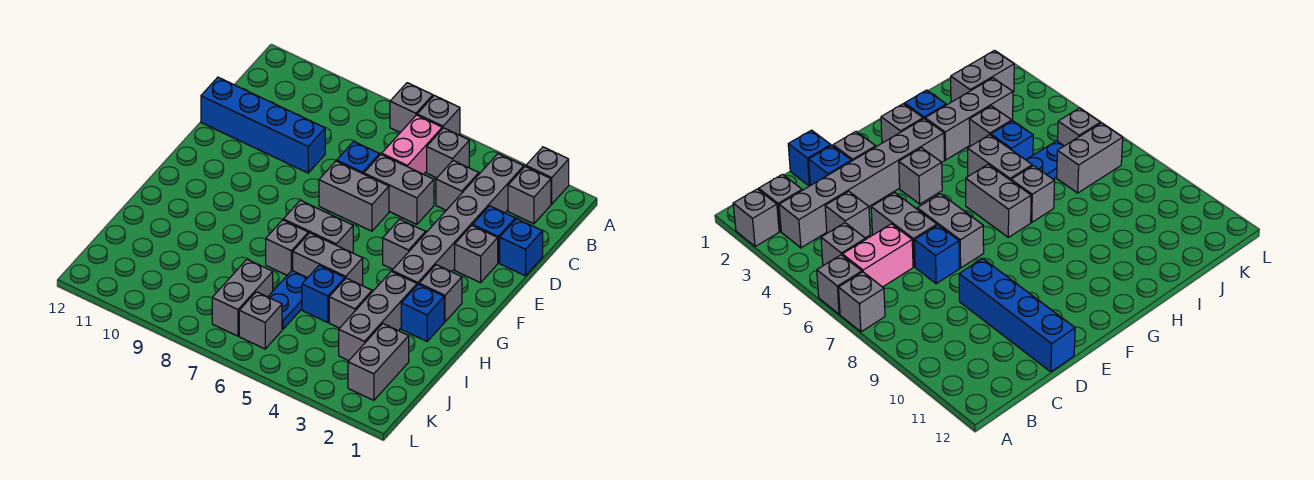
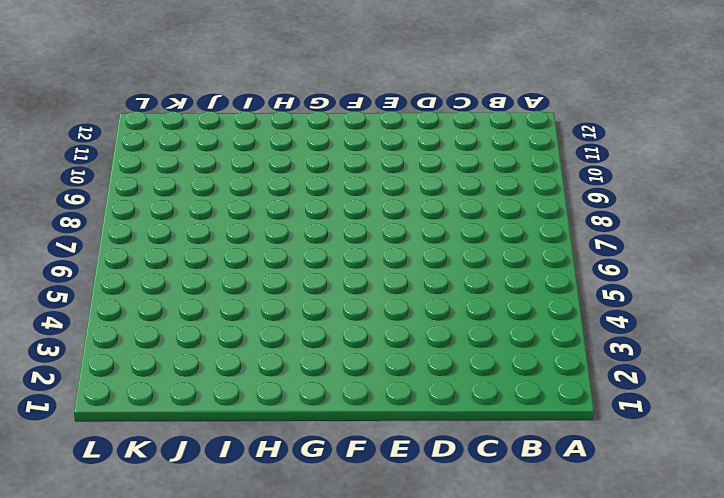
none -> grey brick A2 level 1
none -> grey brick A6 level 1
none -> grey brick A7 level 1

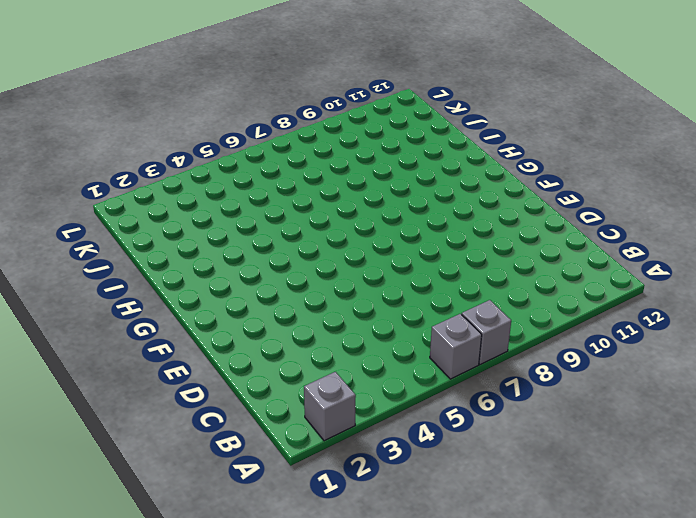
none -> grey brick B2 level 1
none -> grey brick B3:G3 level 1
none -> grey brick B5 level 1

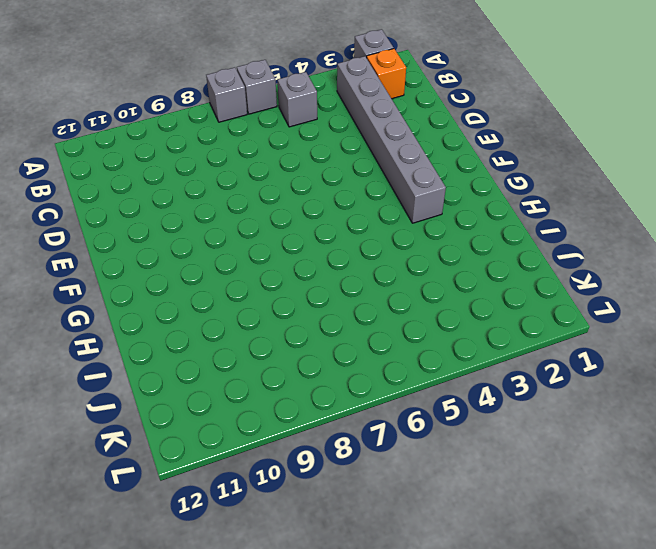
orange brick B2 level 1 -> grey brick B2 level 1
none -> pink brick B6:C6 level 1
none -> grey brick C4 level 1
none -> blue brick D1 level 1

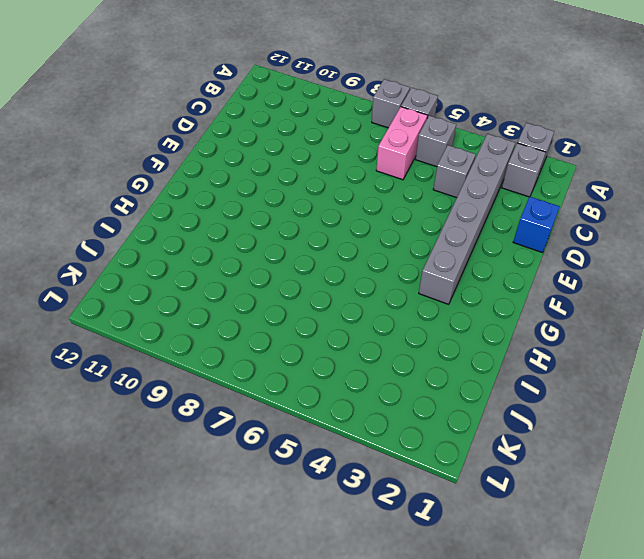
none -> blue brick D2 level 1
none -> grey brick D5:D6 level 1
none -> blue brick D7 level 1

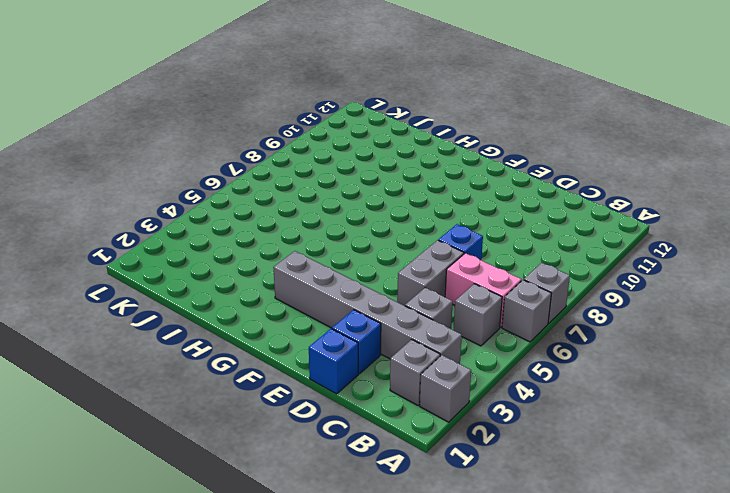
none -> blue brick D9:D12 level 1
none -> grey brick E2 level 1
none -> grey brick E6:E7 level 1

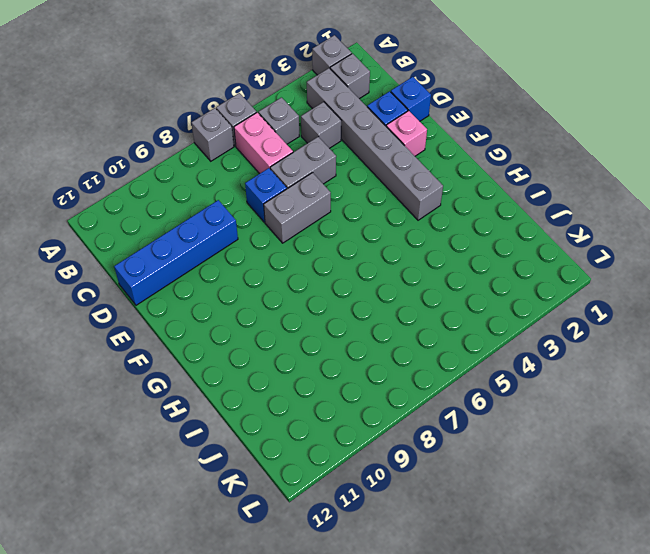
pink brick E2 level 1 -> grey brick E2 level 1
none -> grey brick F4 level 1
none -> grey brick G2 level 1
none -> grey brick G6:G7 level 1

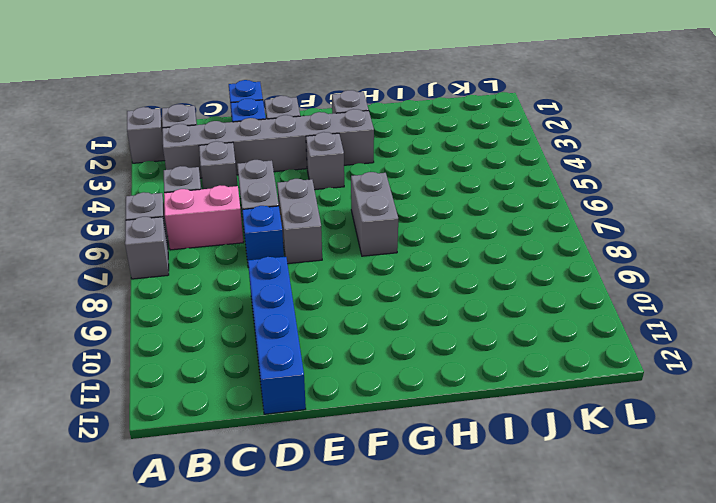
none -> blue brick H2 level 1
none -> grey brick H3:J3 level 1
none -> grey brick H5:H6 level 1

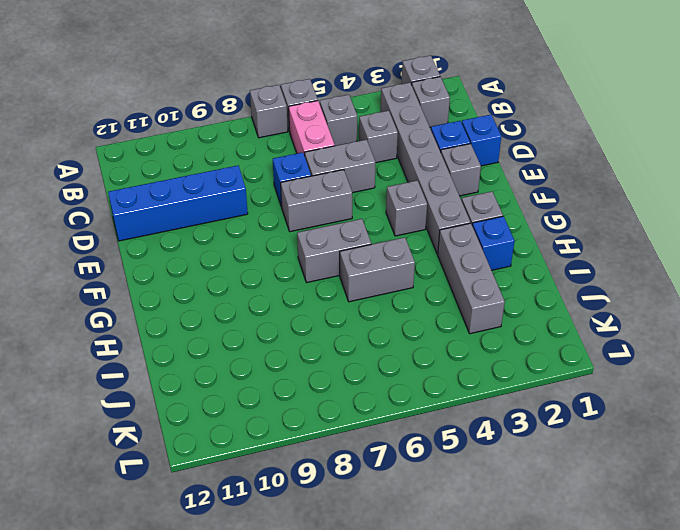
none -> grey brick H7 level 1
none -> grey brick I4 level 1
none -> blue brick I5 level 1

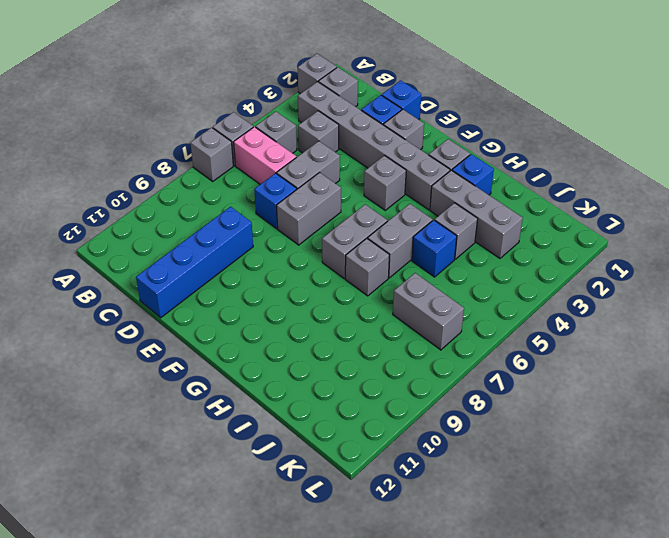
none -> blue plate I6:J6 level 1
none -> grey brick J2:K2 level 1
none -> grey brick K6 level 1

